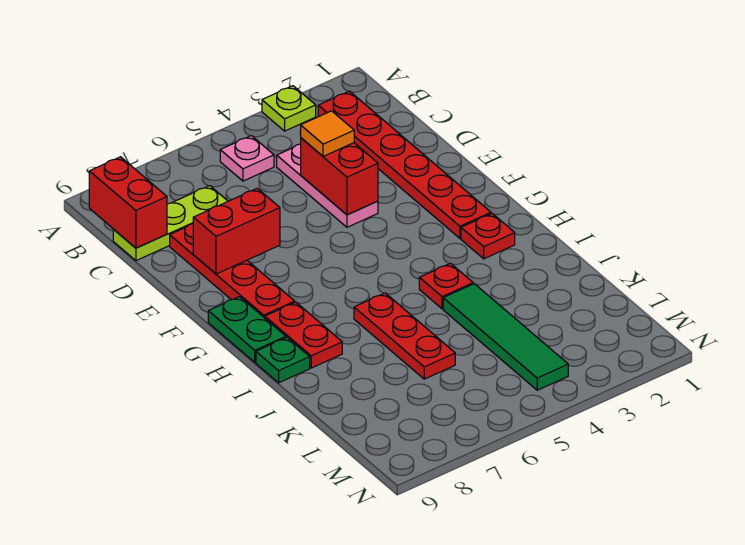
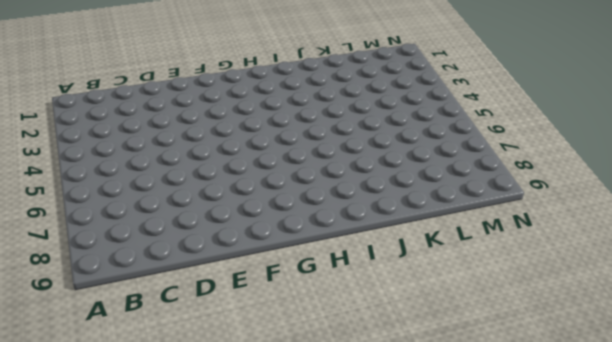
none -> lime plate A3 level 1
none -> red plate B2:G2 level 1
none -> pink plate B5 level 1

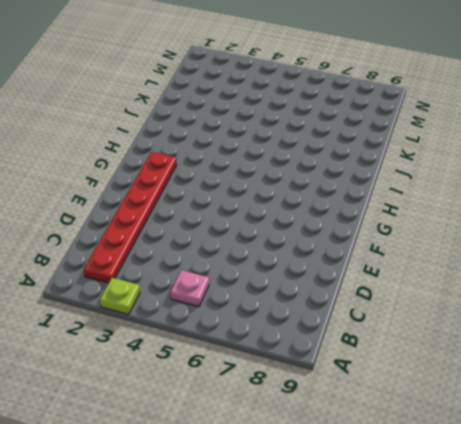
none -> pink plate C4:E4 level 1
none -> lime plate C7:C9 level 1
none -> red plate D8:G8 level 1

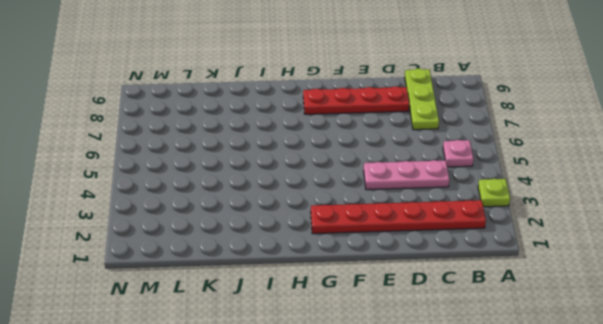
none -> green plate G9:H9 level 1
none -> red plate H2 level 1
none -> red plate H8:I8 level 1

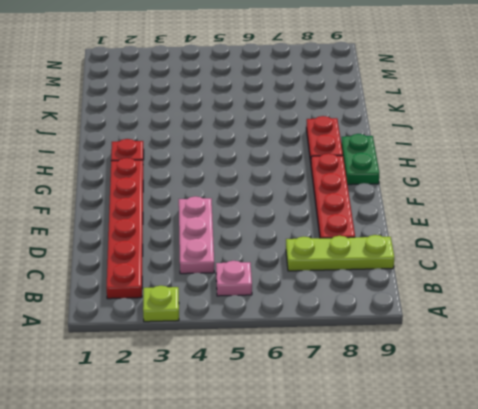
none -> red plate I4 level 1
none -> red plate I6:K6 level 1
none -> green plate I9 level 1

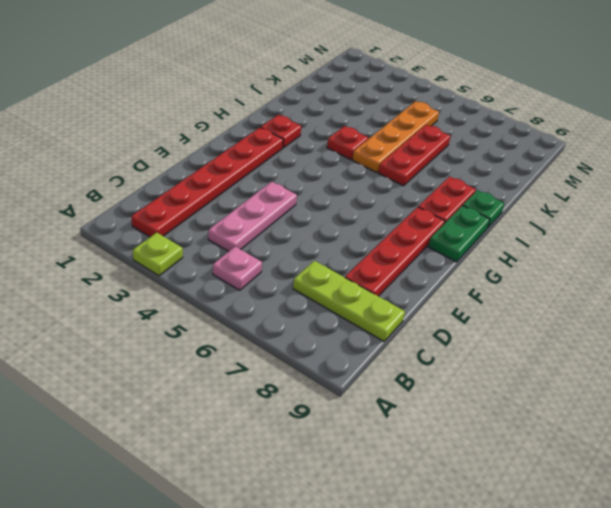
orange plate I5:L5 level 1 -> none
none -> green tile J4:M4 level 1
none -> red brick B9:C9 level 2
none -> red brick D4:E4 level 2

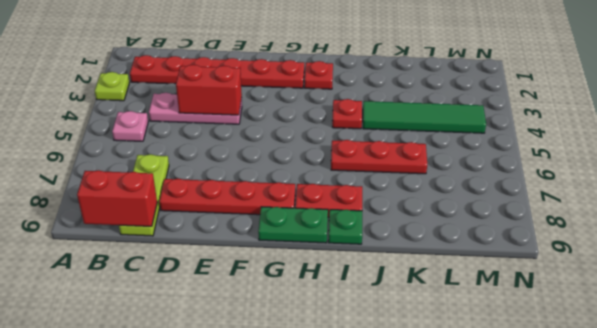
none -> red brick E7:E8 level 2
none -> orange tile D4 level 3

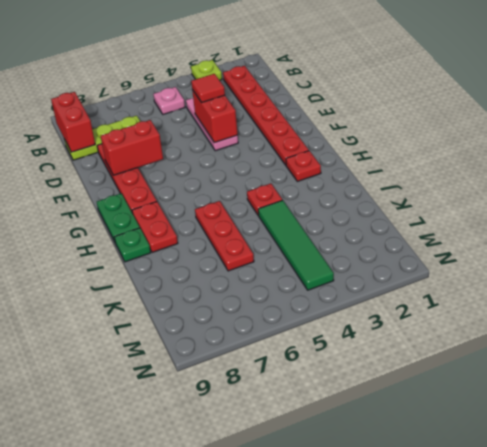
red tile D4 level 3 -> orange tile D4 level 3

